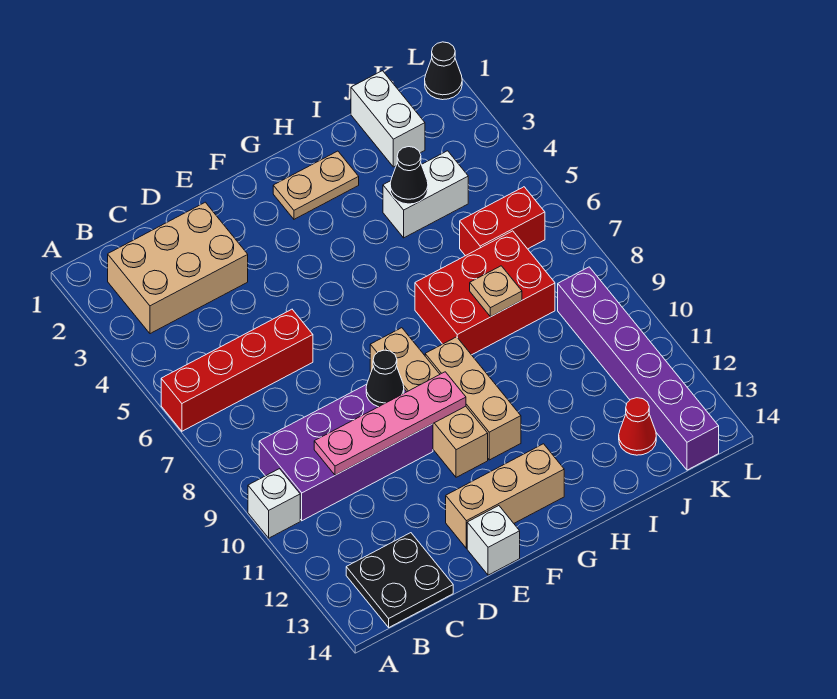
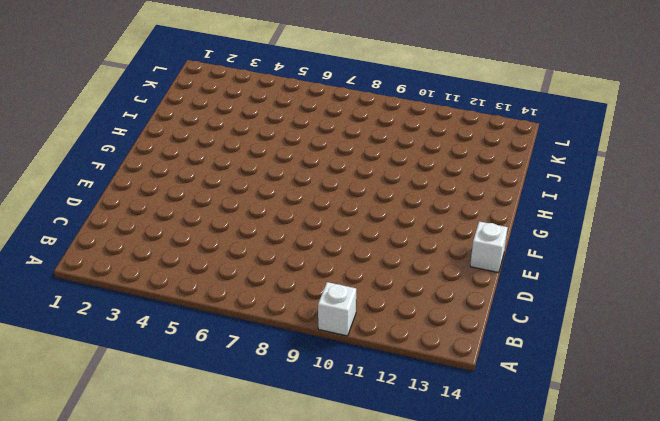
none -> red brick A6:D6 level 1
none -> tan brick B2:D3 level 1
none -> purple brick B9:E10 level 1

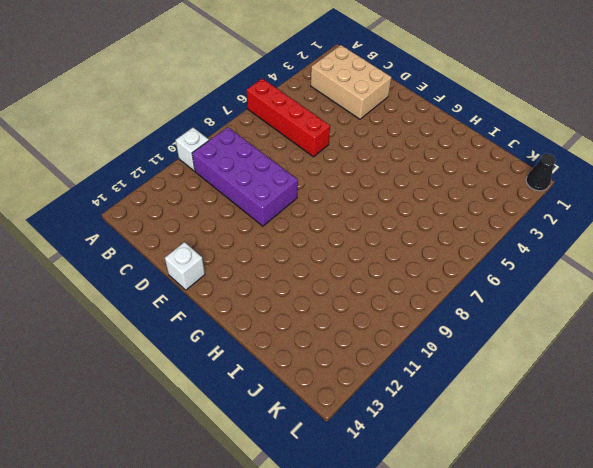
none -> black plate B13:C14 level 1
none -> tan brick E13:G13 level 1
none -> tan brick F8:F11 level 1

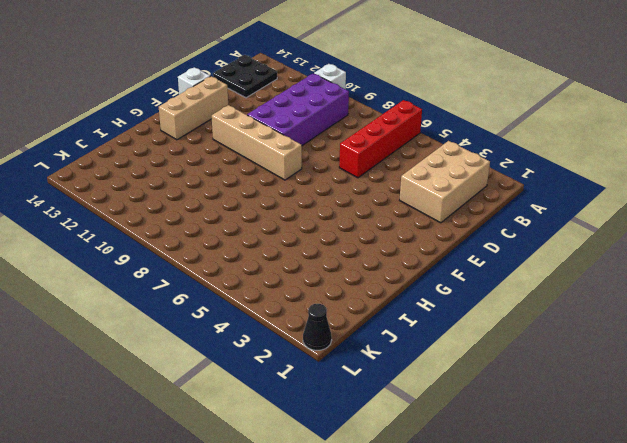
none -> tan plate G2:H2 level 1
none -> tan brick G9:G11 level 1
none -> red brick H7:J8 level 1

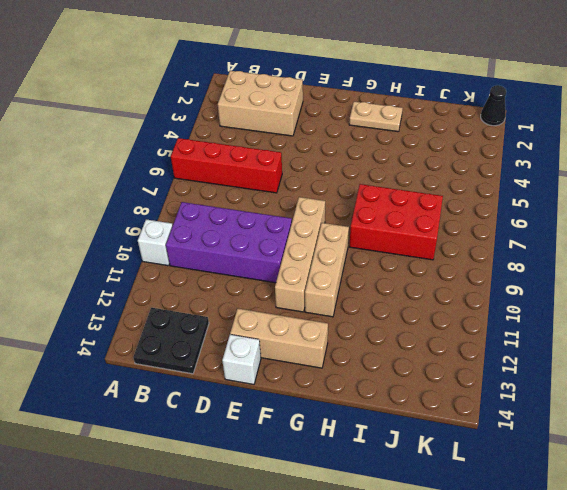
none -> white brick I4:J4 level 1
none -> white brick J1:J2 level 1
none -> red brick J6:K6 level 1

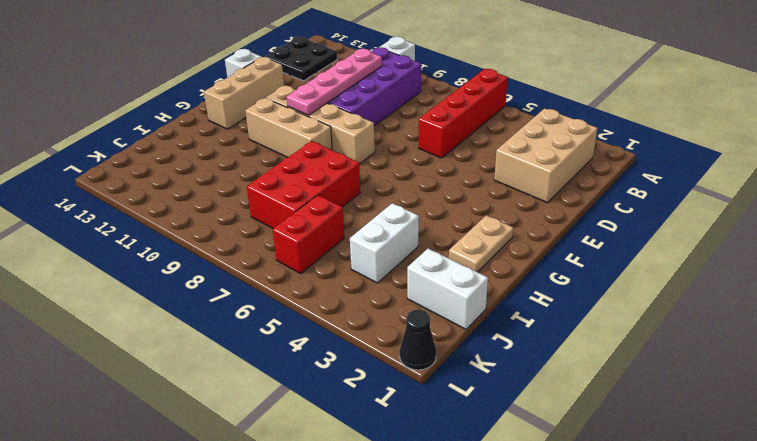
none -> red cone J13 level 1
none -> purple brick K9:K14 level 1
none -> black cone E9 level 2

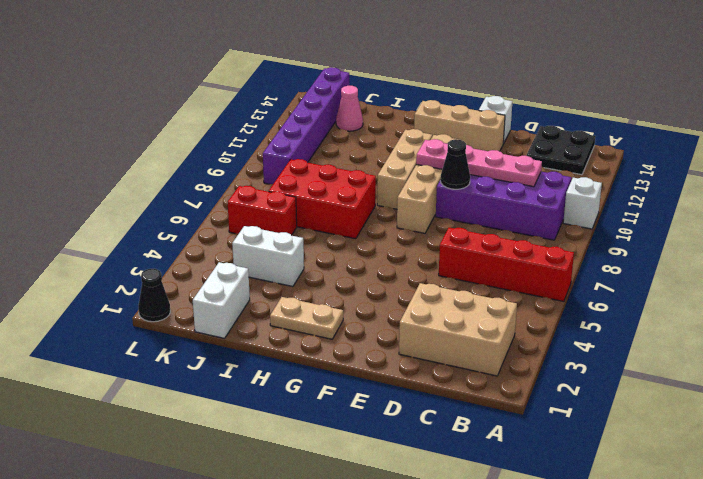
pink cone J13 level 1 -> red cone J13 level 1
none -> black cone I4 level 2
none -> tan plate I8 level 2

